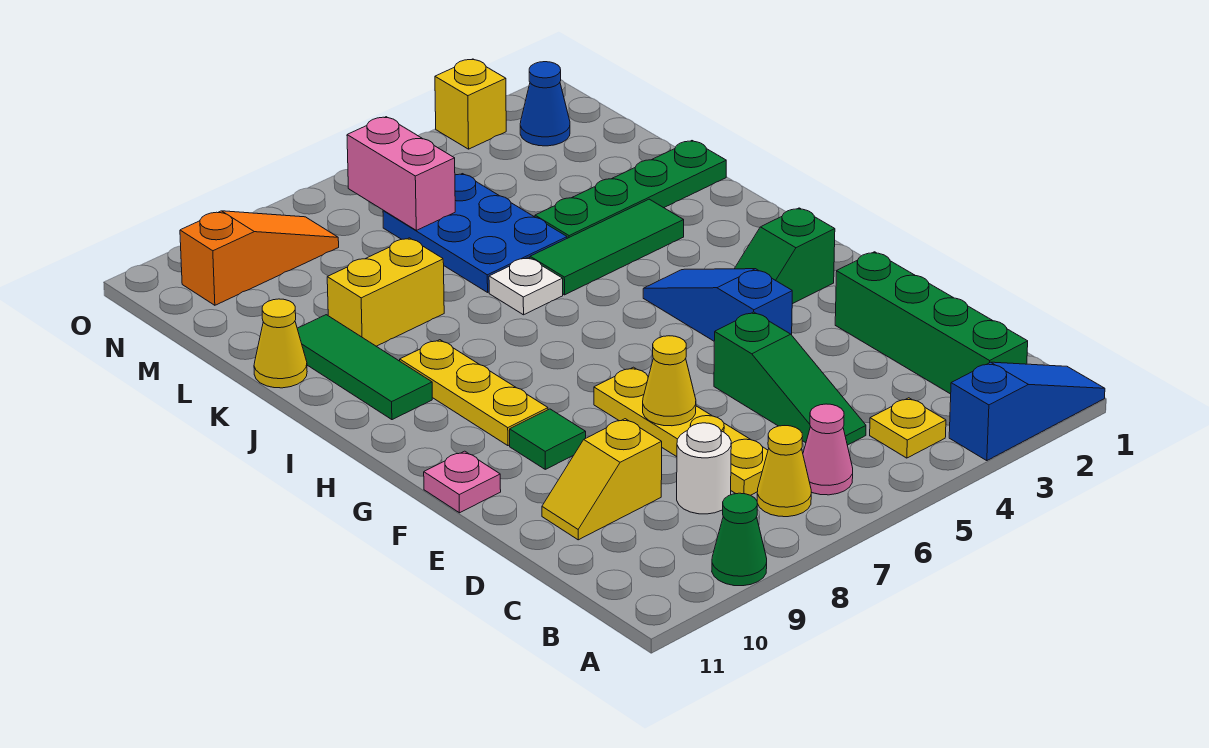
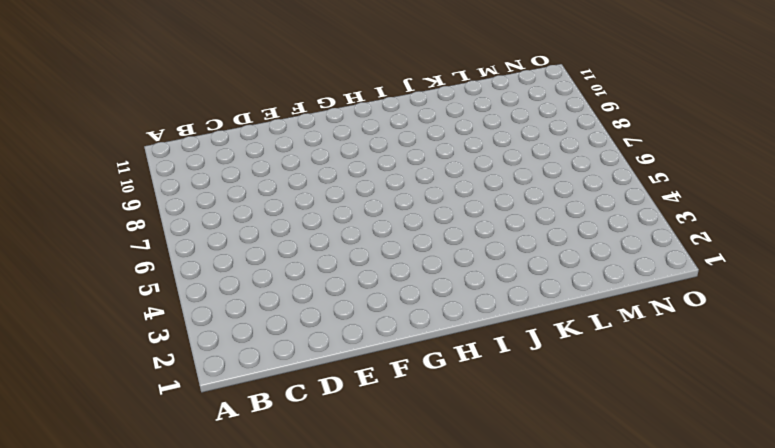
none -> blue slope A1:A3 level 1 top 3
none -> green cone A9 level 1
none -> green brick B2:E2 level 1

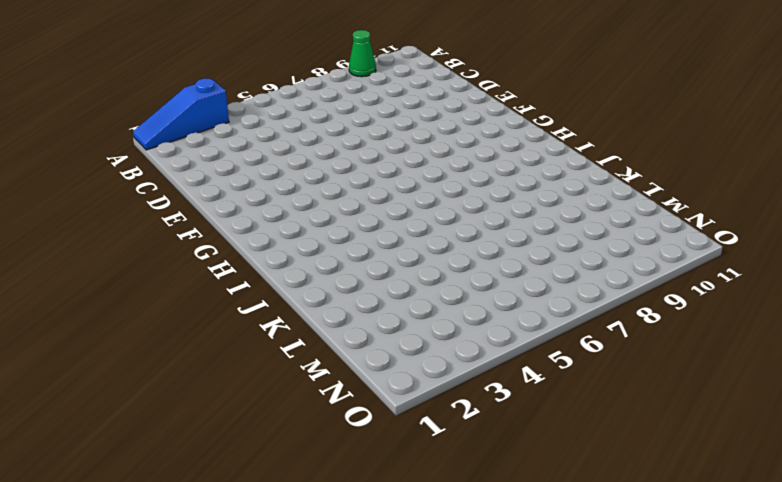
none -> green brick B2:E2 level 1
none -> yellow plate B4 level 1
none -> pink cone B6 level 1

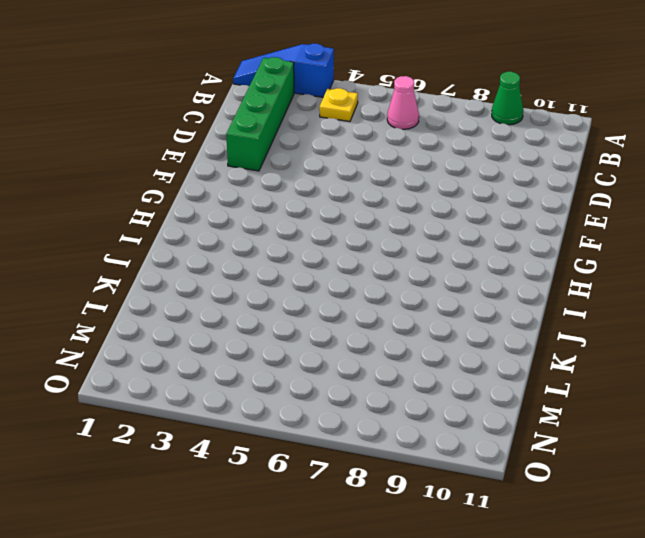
none -> yellow cone B7 level 1
none -> green slope C5:E5 level 1 top E
none -> yellow plate C7:F7 level 1

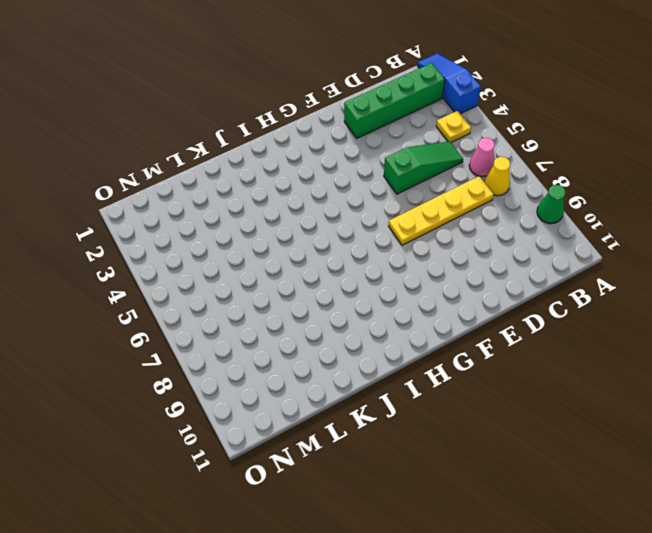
none -> white round brick C8 level 1
none -> yellow slope D9:D10 level 1 top 9
none -> blue slope F4:H4 level 1 top F

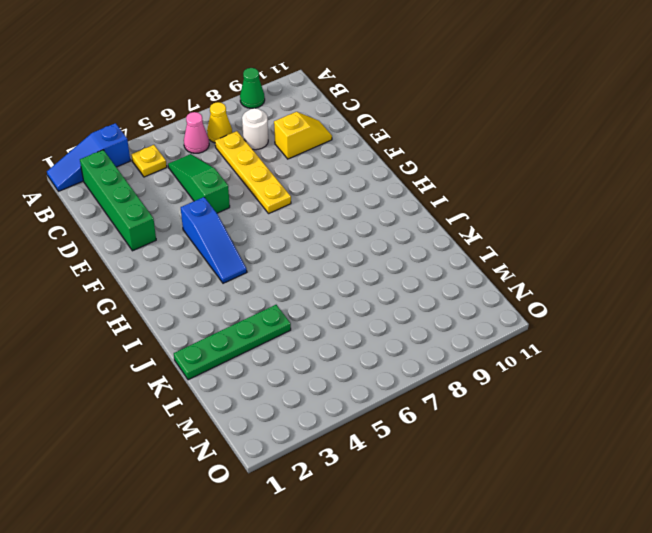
none -> green tile F9 level 1
none -> pink plate F11 level 1
none -> green slope G2:G3 level 1 top 2

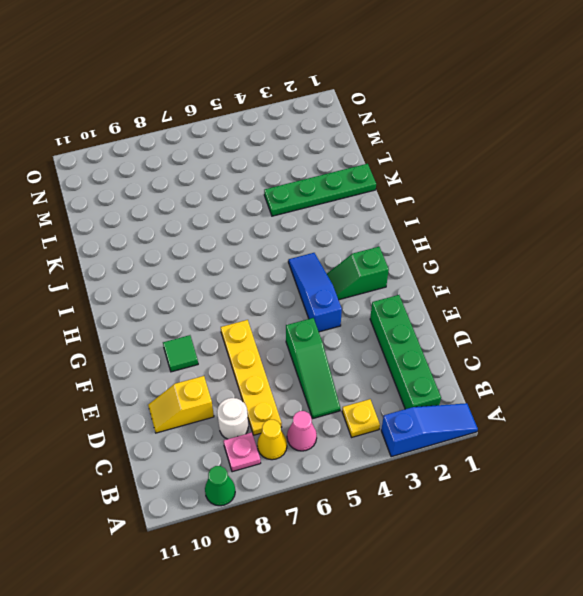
pink plate B8 level 1 -> pink plate F11 level 1
none -> yellow plate G9:I9 level 1
none -> green tile I10:K10 level 1
none -> green tile J3:J5 level 1

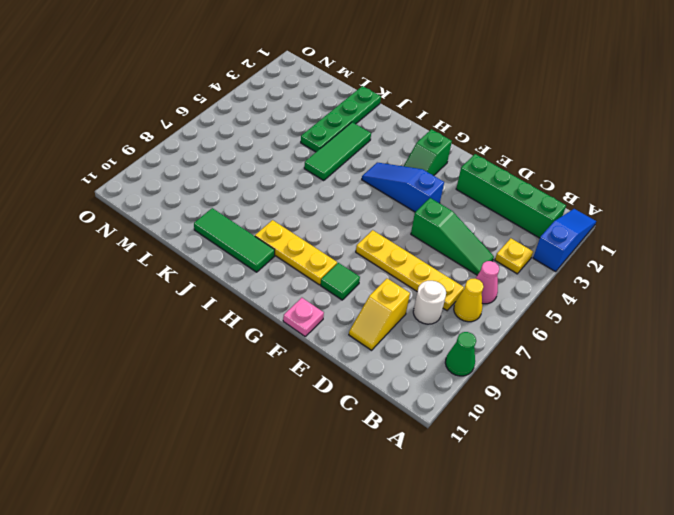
none -> white plate J6 level 1
none -> blue plate K5:M6 level 1
none -> yellow brick K8:K9 level 1

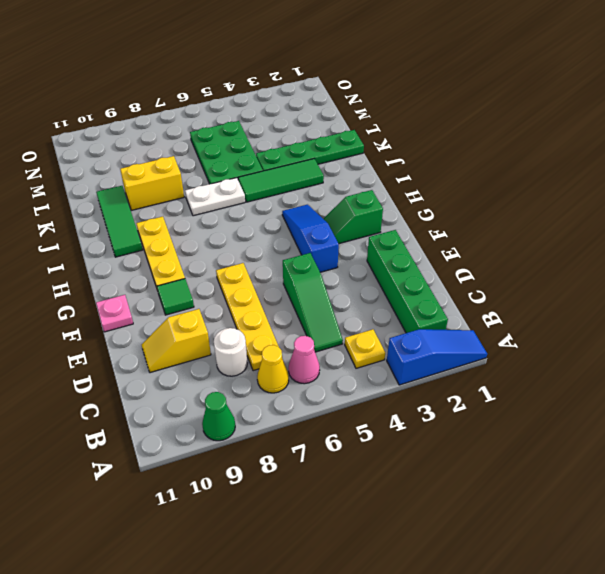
white plate J6:J7 level 1 -> white plate J6 level 1
green plate K5:M6 level 1 -> blue plate K5:M6 level 1
none -> yellow cone K11 level 1
none -> blue cone N2 level 1
none -> orange slope N8:N10 level 1 top 10

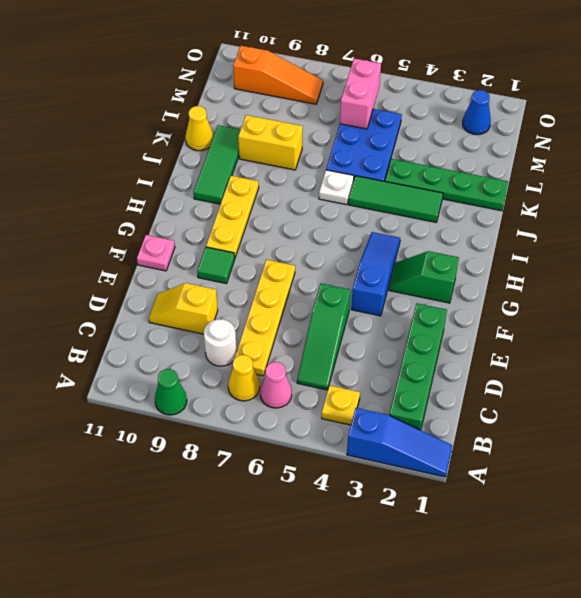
none -> yellow brick O3 level 1
none -> yellow cone E7 level 2

